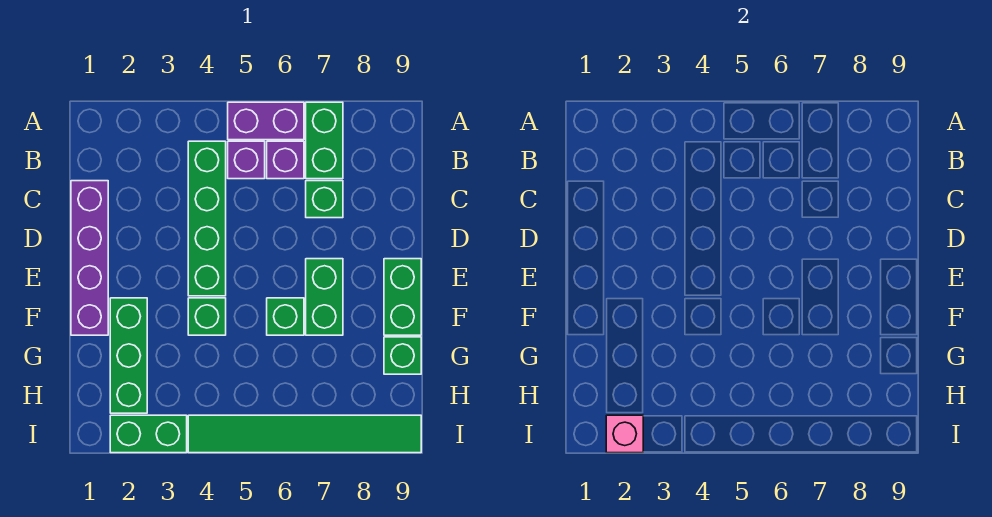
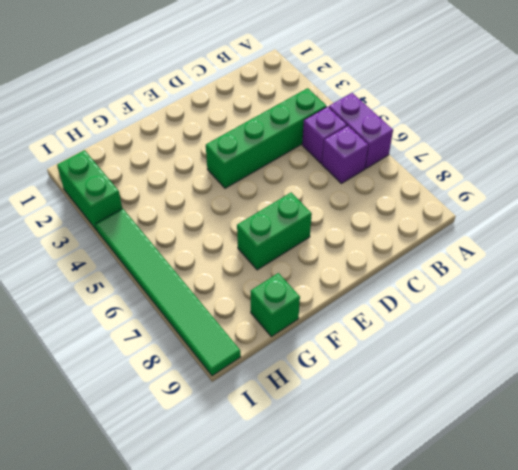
none -> green brick A7:B7 level 1
none -> purple brick C1:F1 level 1
none -> green brick C7 level 1

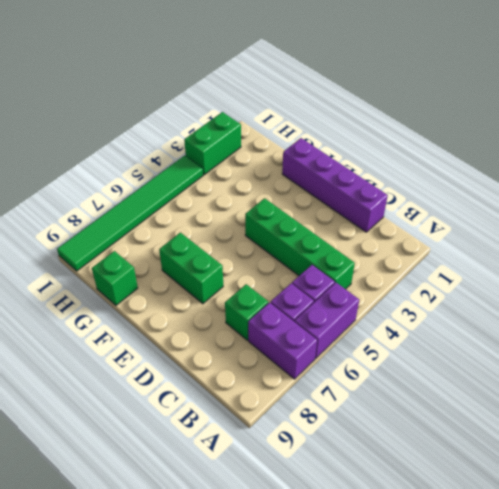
purple brick A7:B7 level 1 -> green brick A7:B7 level 1
none -> green brick E9:F9 level 1
none -> green brick F2:H2 level 1
none -> green brick F4 level 1

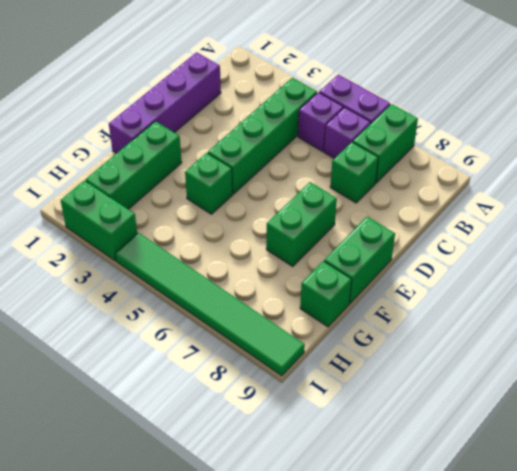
none -> green brick F6 level 1
none -> pink brick I2 level 2

